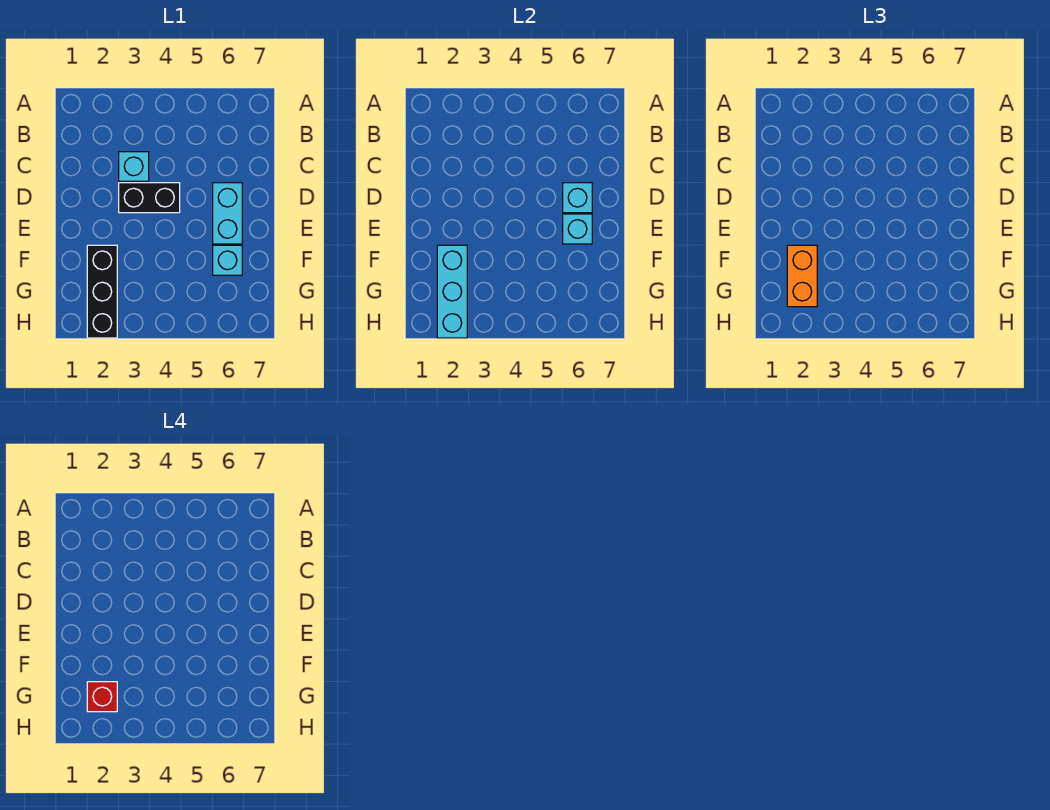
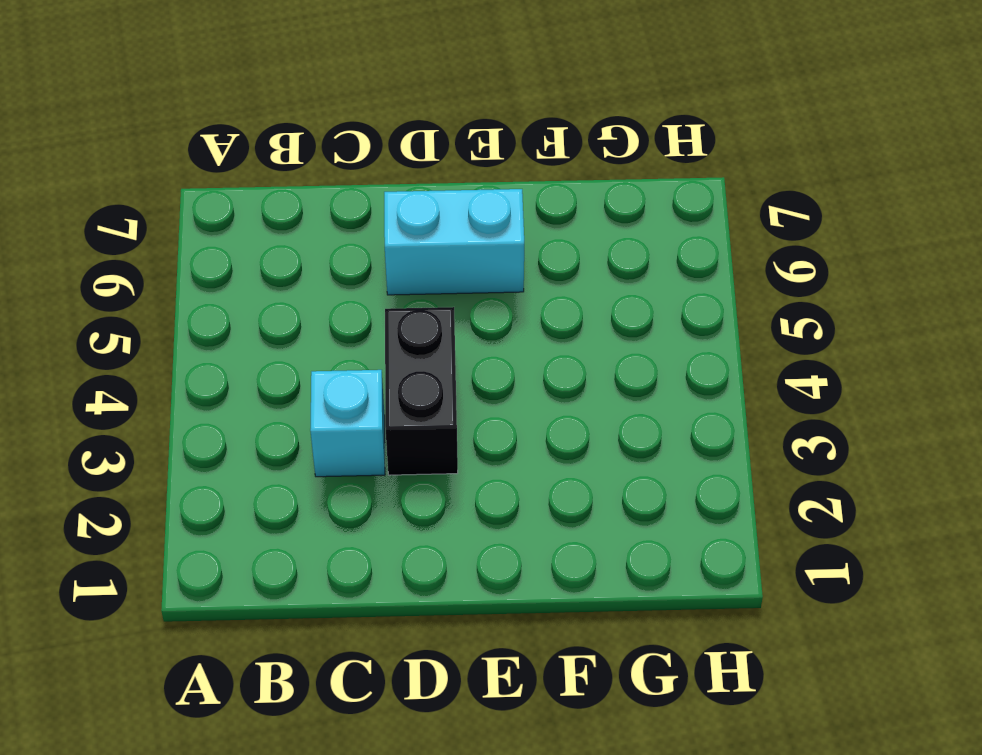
none -> black brick F2:H2 level 1
none -> cyan brick F6 level 1

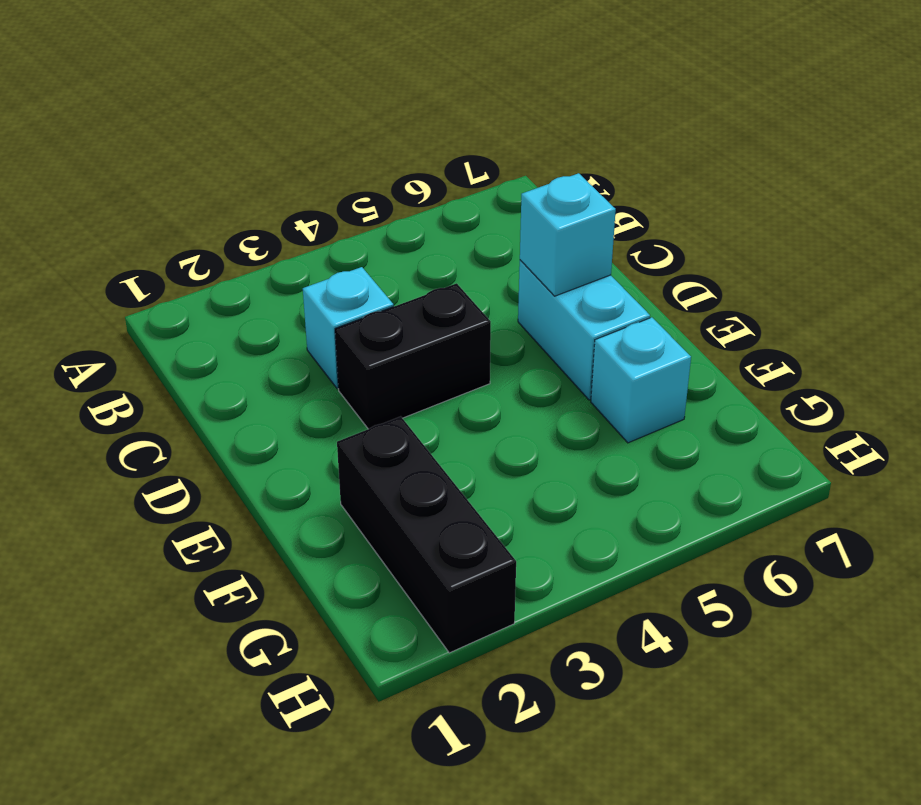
none -> cyan brick E6 level 2
none -> cyan brick F2:H2 level 2

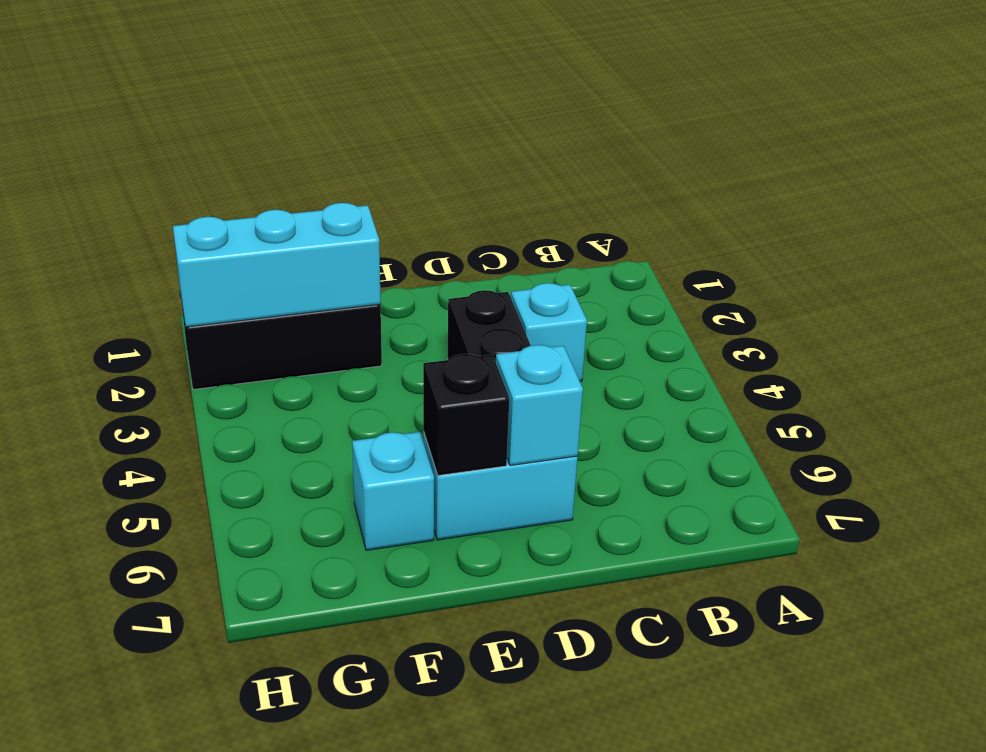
black brick E6 level 2 -> cyan brick E6 level 2
none -> orange brick F2:G2 level 3
none -> red brick G2 level 4

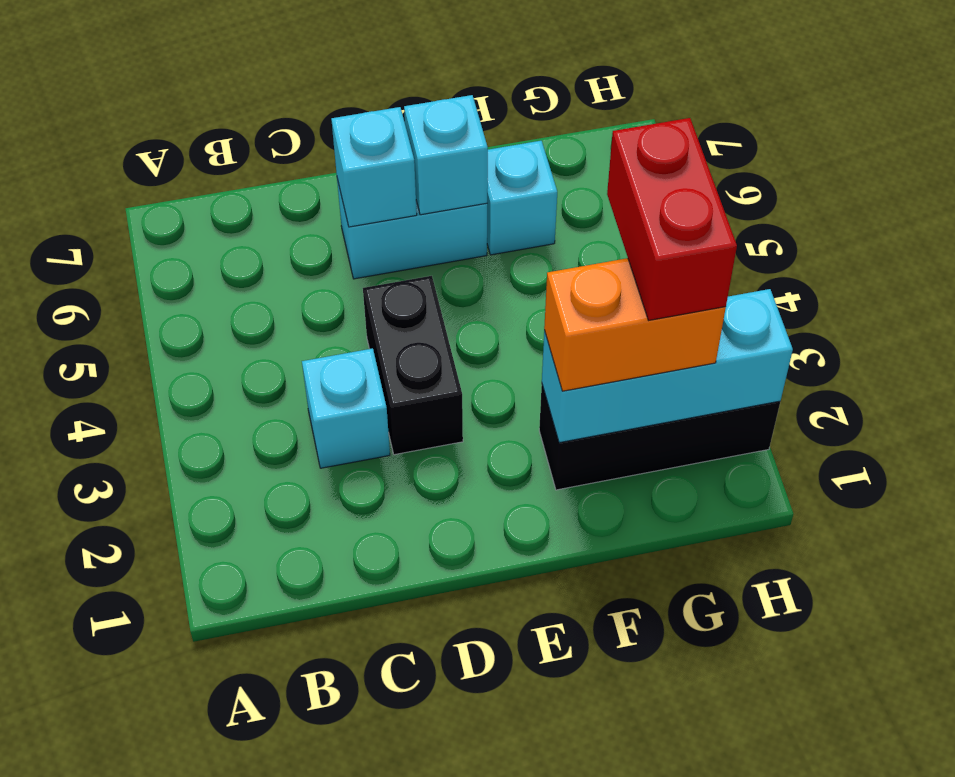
red brick G2:G3 level 4 -> red brick G2 level 4

